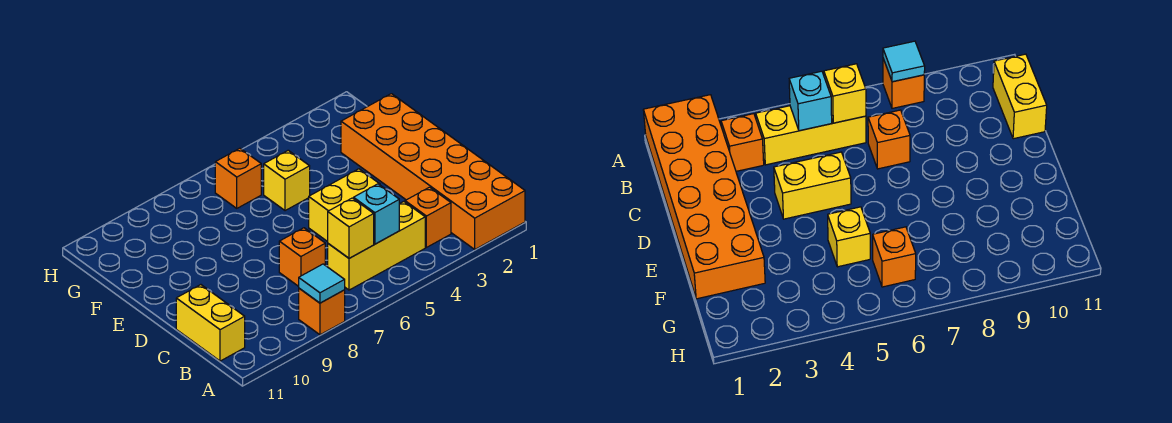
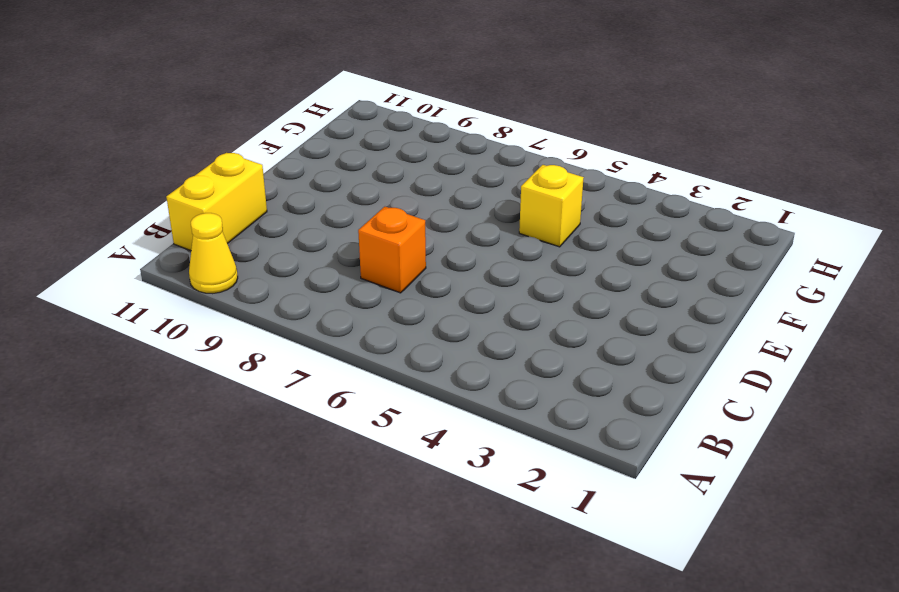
yellow cone A10 level 1 -> none
none -> orange brick A1:F2 level 1
none -> orange brick A8 level 1
none -> orange brick B3 level 1

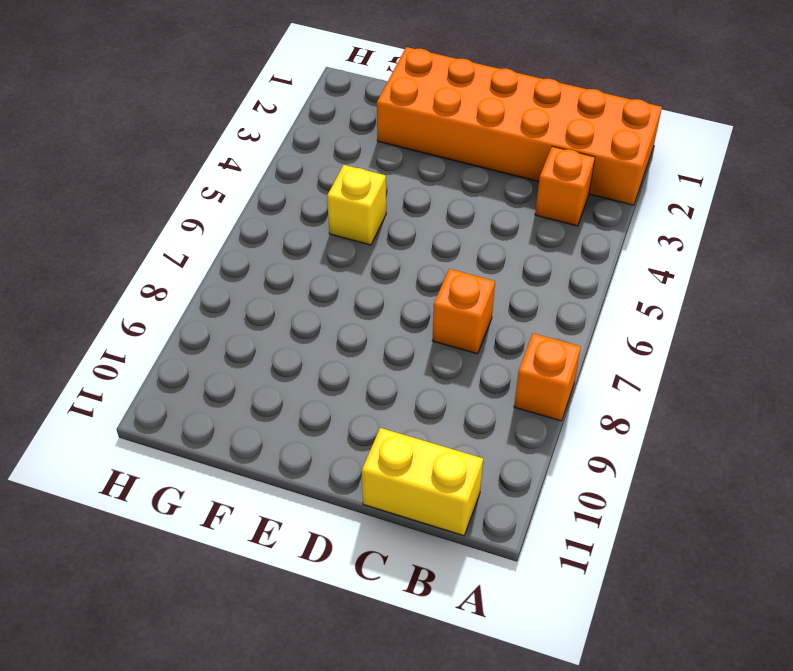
none -> yellow brick B4:B6 level 1
none -> yellow brick D4:D5 level 1
none -> orange brick G6 level 1

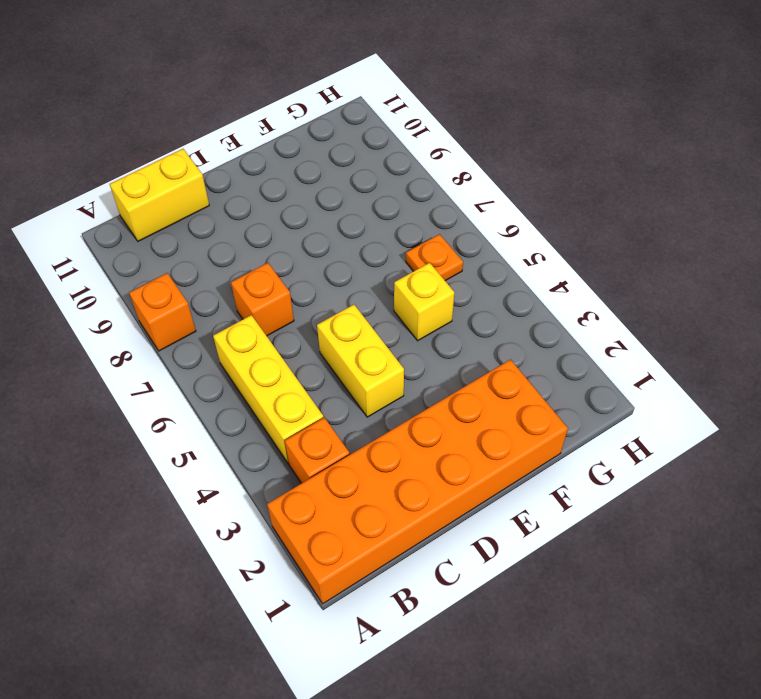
orange plate G6 level 1 -> orange brick G6 level 1
none -> cyan tile A8 level 2
none -> cyan brick B5 level 2
none -> yellow brick B6 level 2

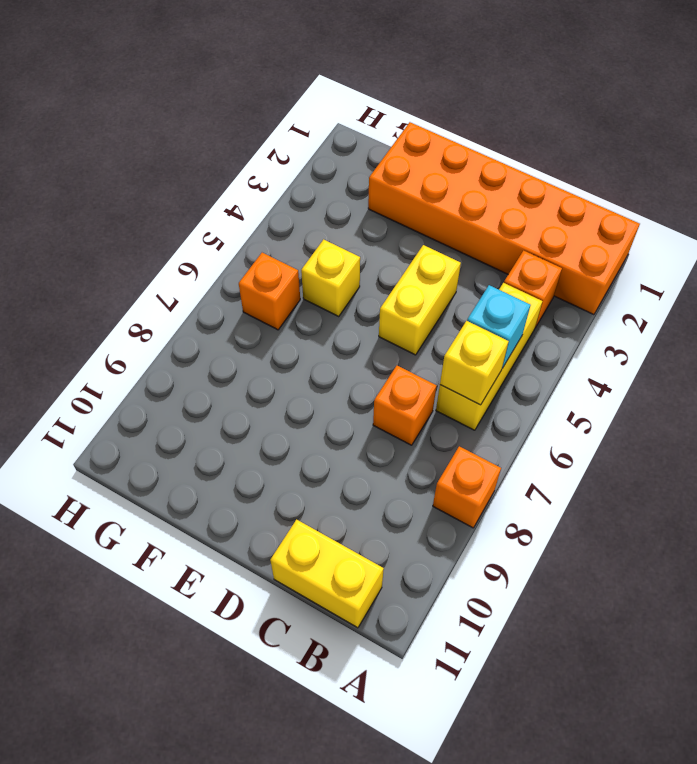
none -> cyan tile A8 level 2

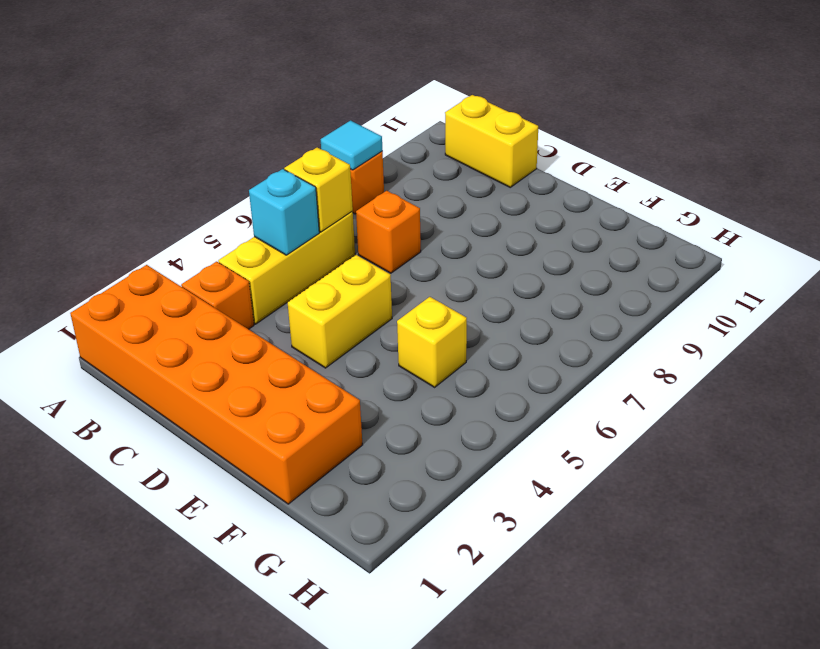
none -> orange brick G6 level 1

